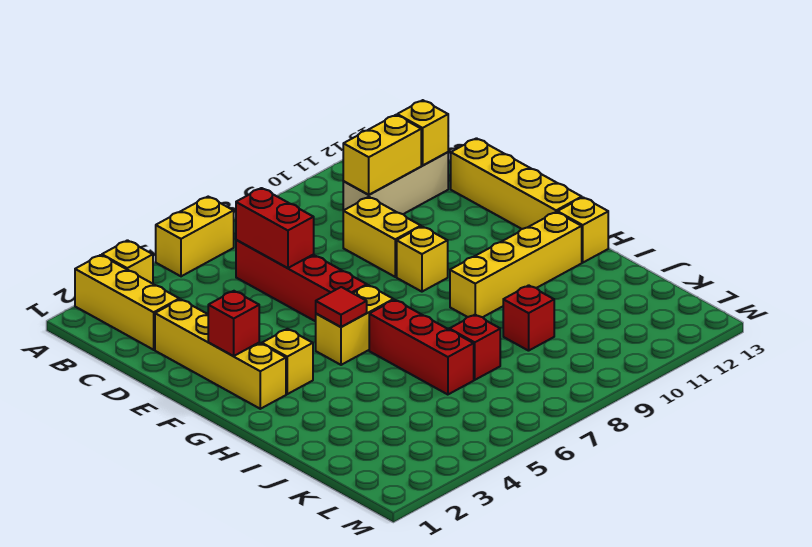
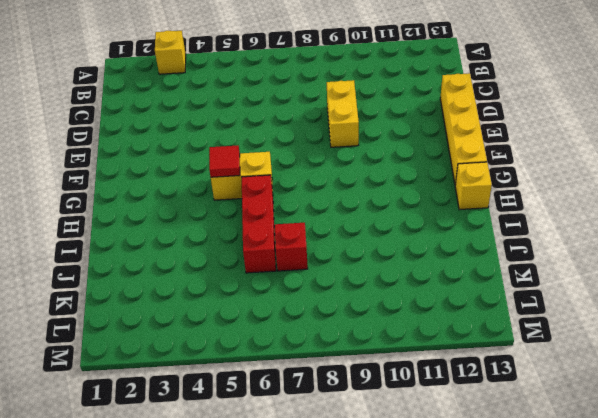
none -> yellow brick A2:C2 level 1
none -> yellow brick A5:A6 level 1
none -> red brick C6:F6 level 1

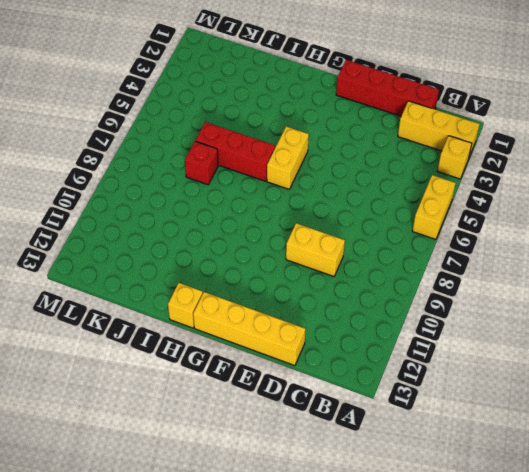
red brick C1:F1 level 1 -> red brick C6:F6 level 1
none -> tan brick C10:C12 level 1
none -> yellow brick D2:G2 level 1
none -> yellow brick F9 level 1

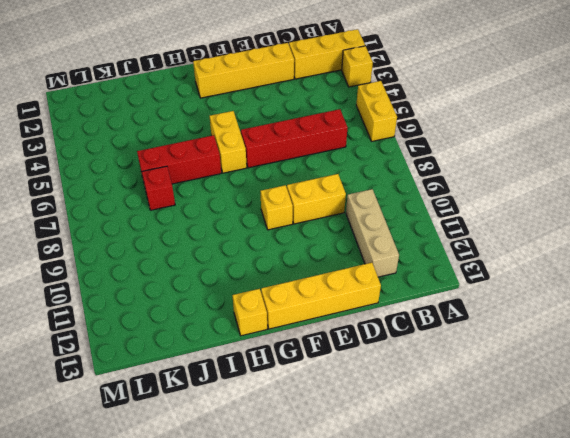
none -> yellow brick G3 level 1
none -> yellow brick H9:H12 level 1
none -> red brick J9 level 1

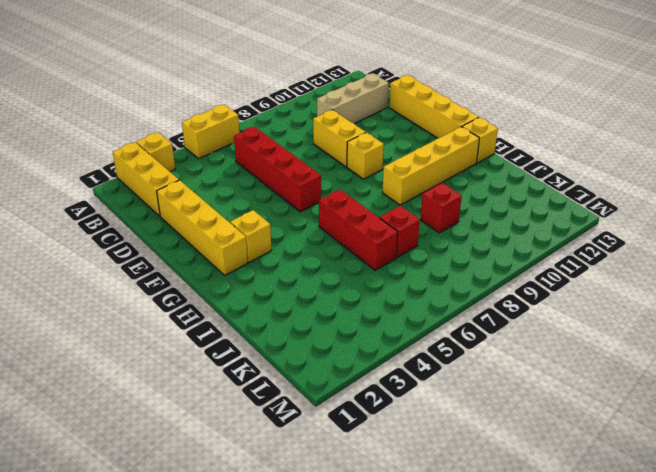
none -> yellow brick G5:G6 level 1
none -> red brick C6:D6 level 2
none -> yellow brick C10:C11 level 2

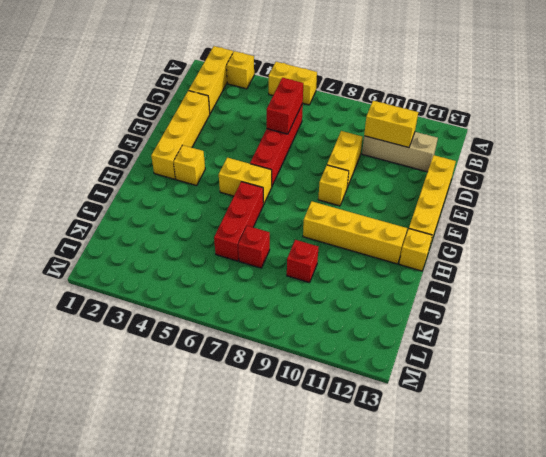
none -> yellow brick C12 level 2
none -> red brick F2 level 2
none -> red tile G5 level 2

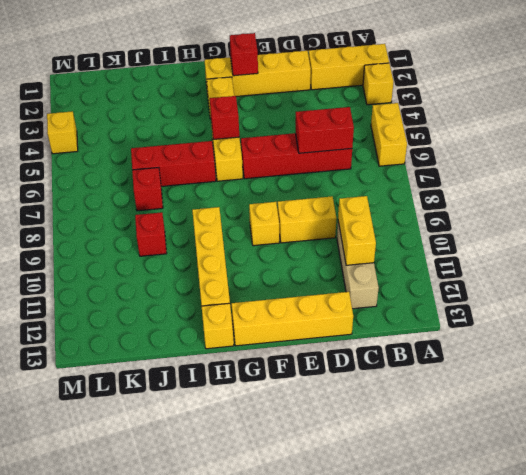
red brick G5 level 2 -> red tile G5 level 2
yellow brick M4 level 1 -> yellow brick C12 level 2

